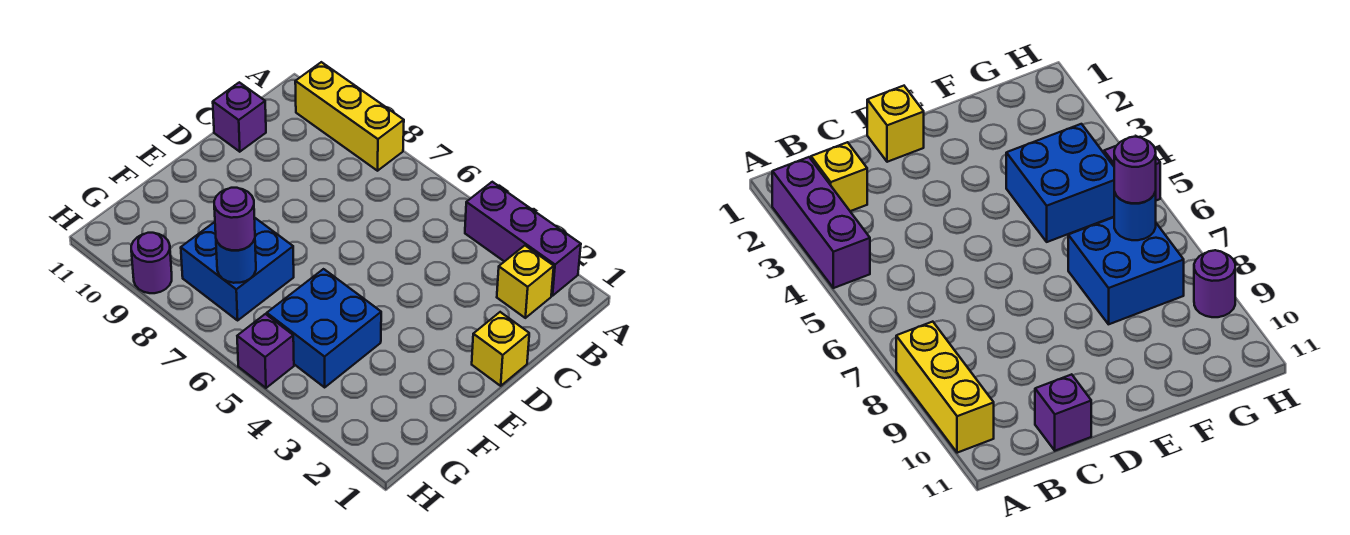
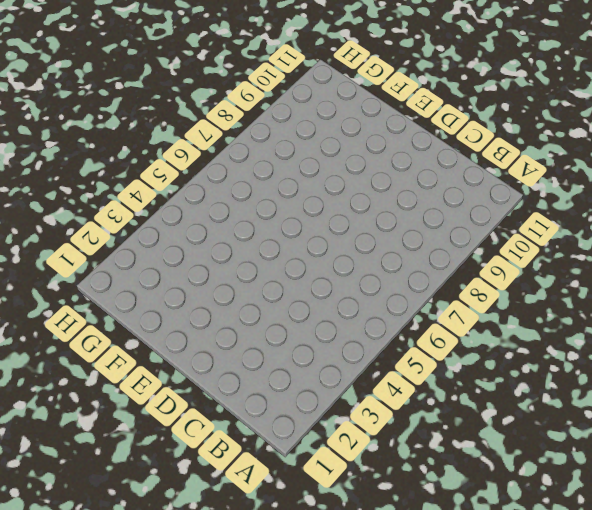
none -> purple brick A2:A4 level 1
none -> yellow brick A8:A10 level 1

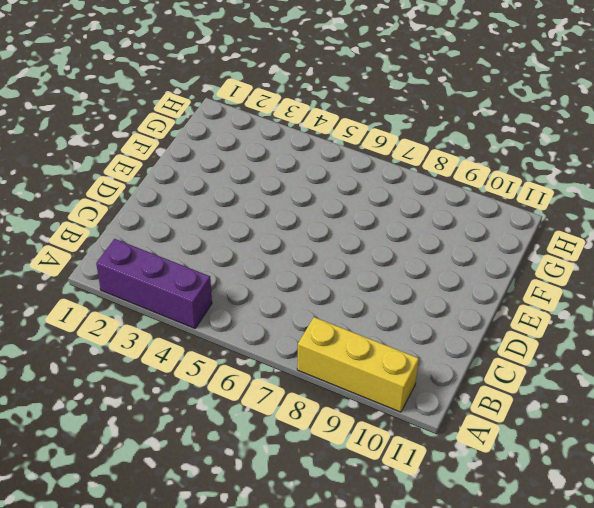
none -> yellow brick B2 level 1
none -> purple brick C11 level 1

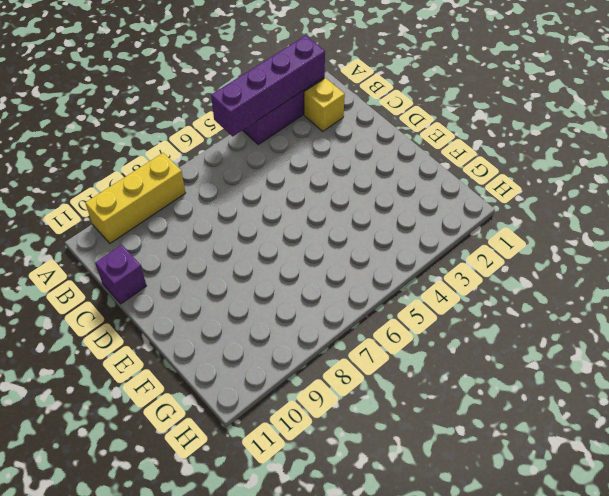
purple brick A2:A5 level 2 -> none
none -> yellow brick D1 level 1
none -> blue brick F4:G5 level 1

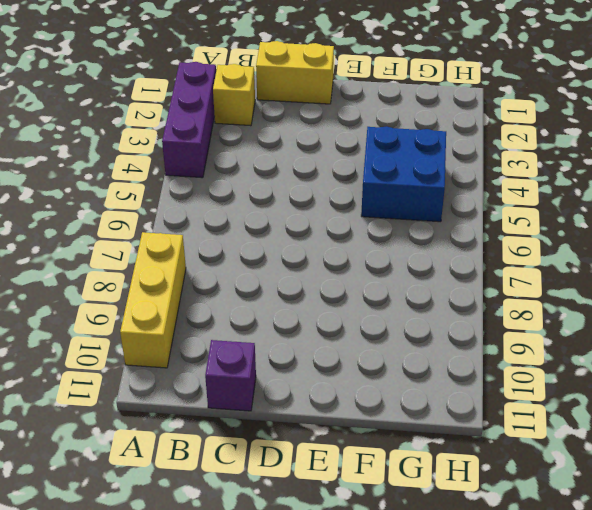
yellow brick C1:D1 level 1 -> yellow brick D1 level 1
none -> blue brick F7:G8 level 1
none -> purple brick H5 level 1

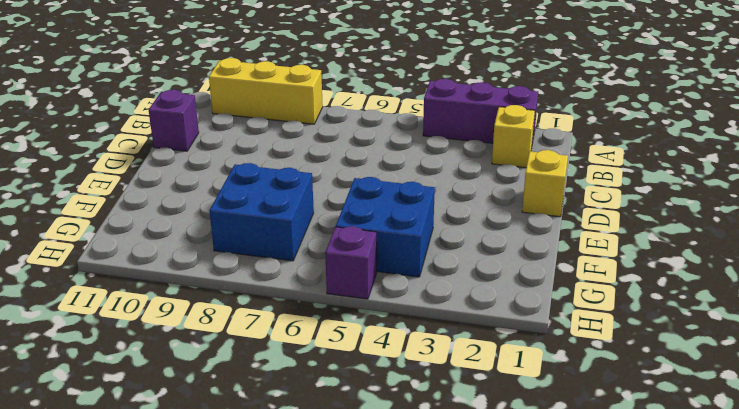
none -> purple round brick H9 level 1
none -> blue round brick G7 level 2

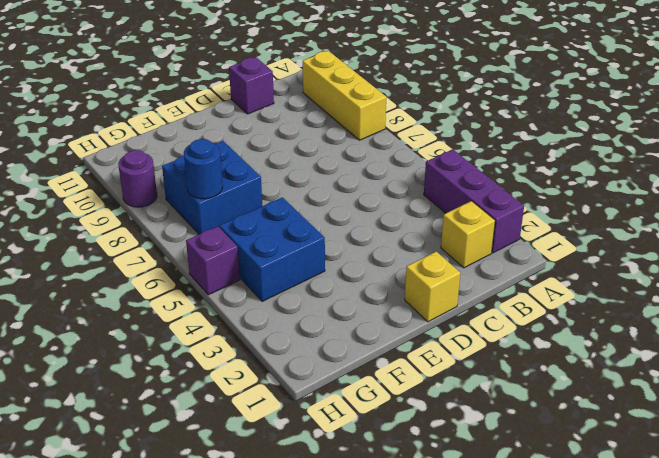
none -> purple round brick G7 level 3

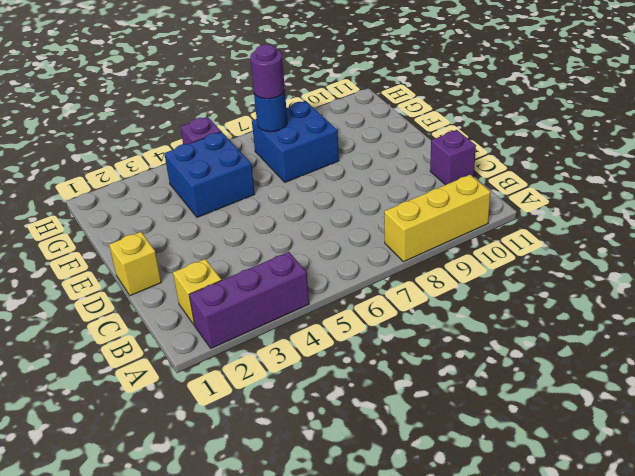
none -> purple round brick H9 level 1

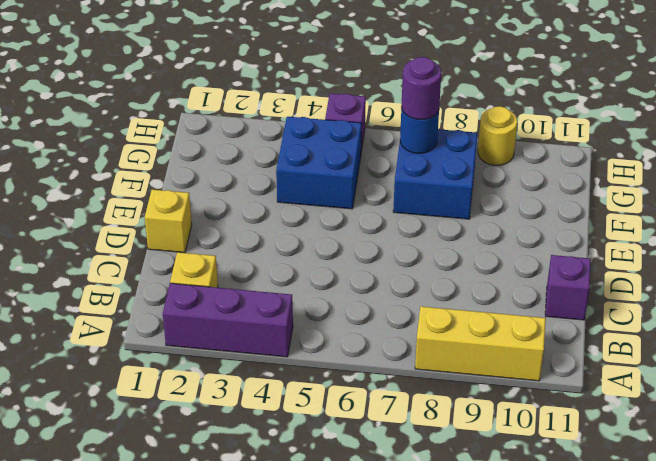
yellow round brick H9 level 1 -> purple round brick H9 level 1

